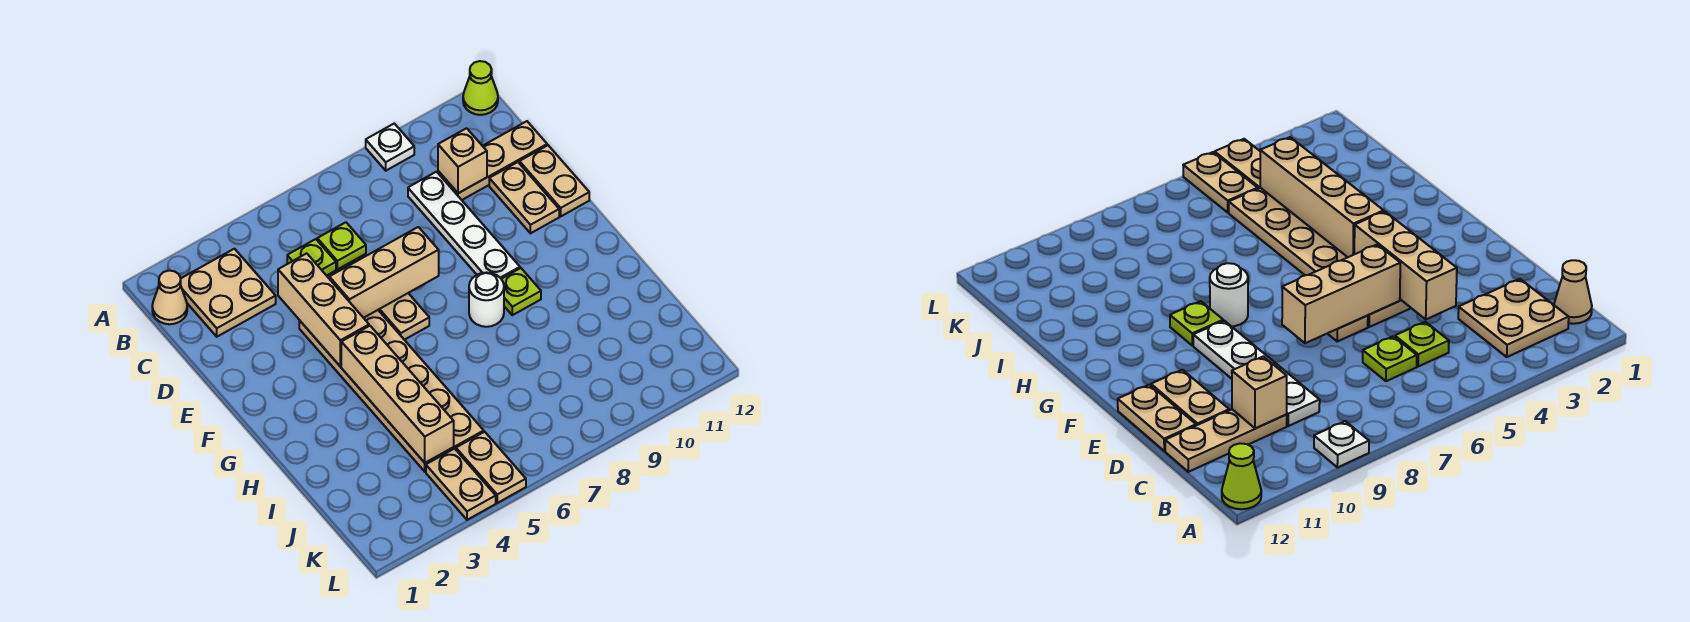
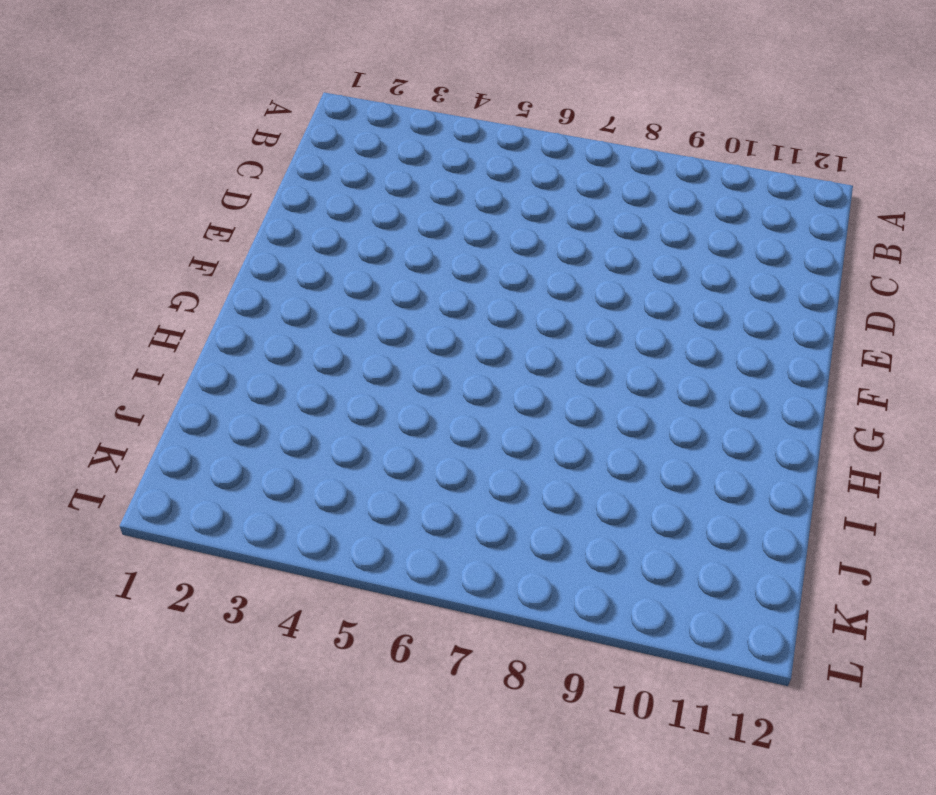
none -> white plate A9 level 1
none -> lime cone A12 level 1
none -> tan cone B1 level 1

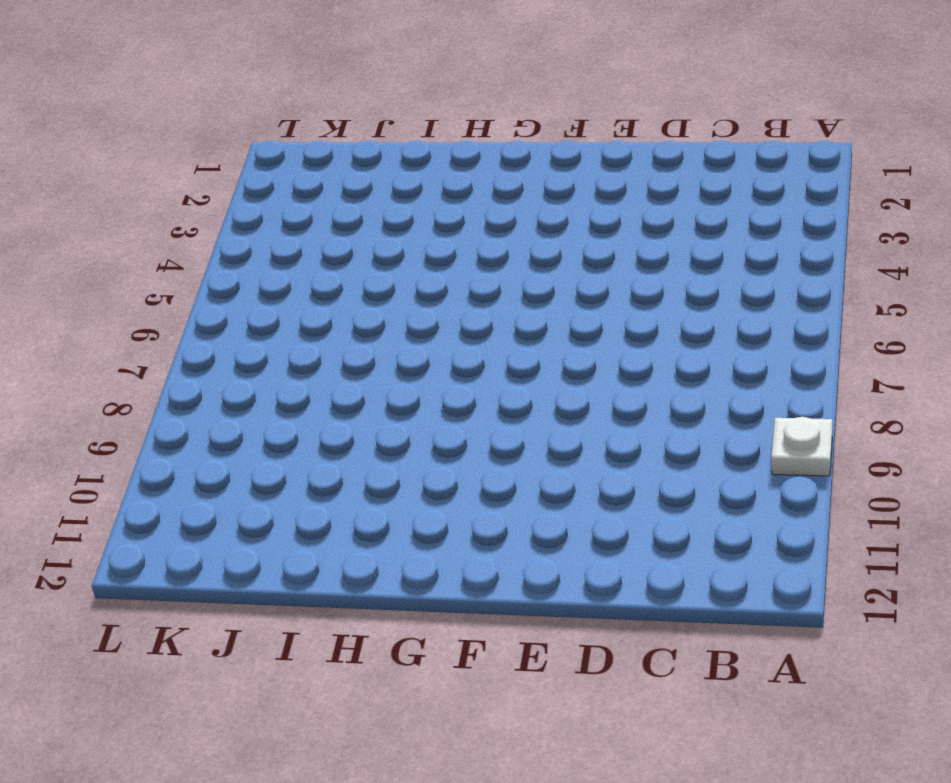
none -> lime cone A12 level 1
none -> tan cone B1 level 1
none -> tan plate B2:C3 level 1

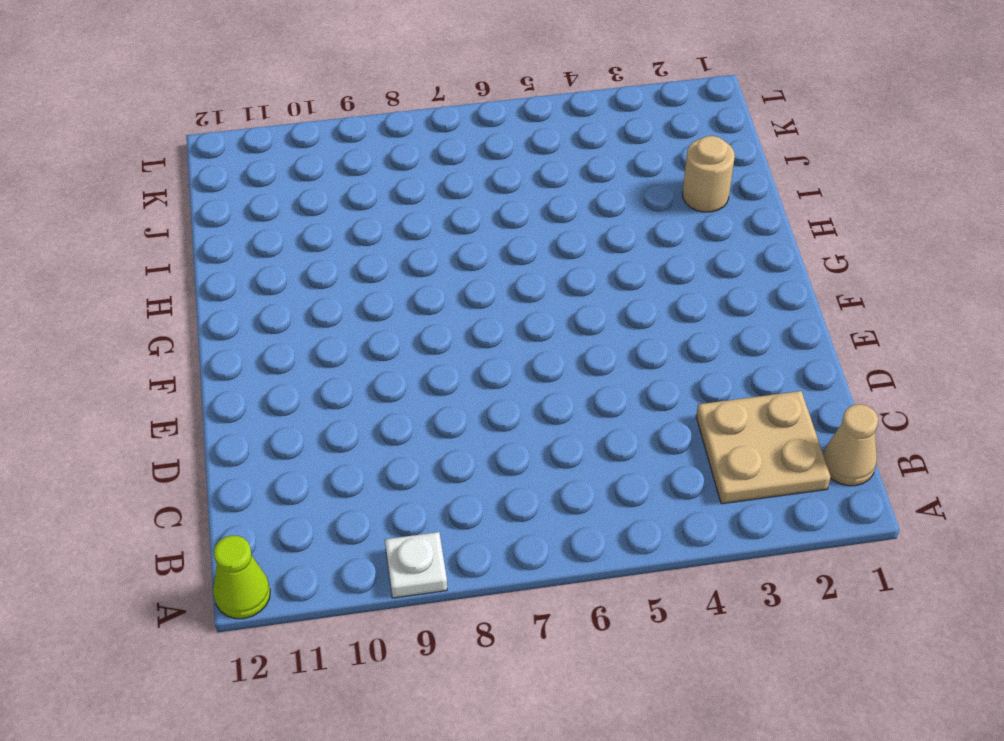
tan round brick I2 level 1 -> none
none -> lime plate C5 level 1
none -> lime plate C6 level 1
none -> white plate C9:F9 level 1

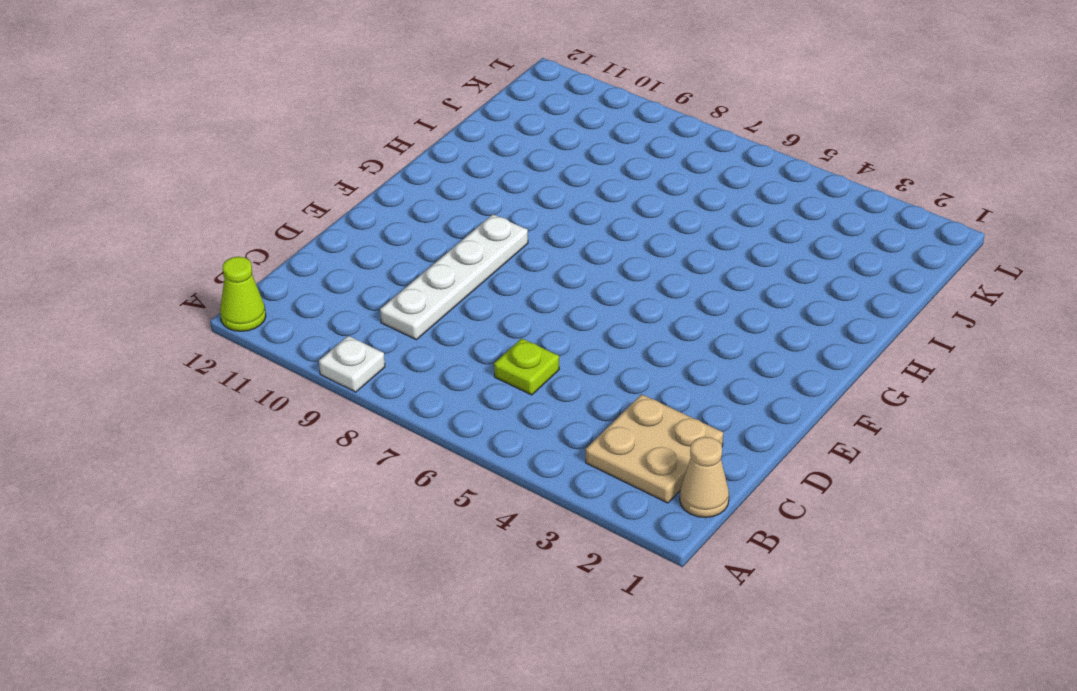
none -> lime plate C5 level 1
none -> tan plate C10:C12 level 1
none -> tan plate D11:E11 level 1

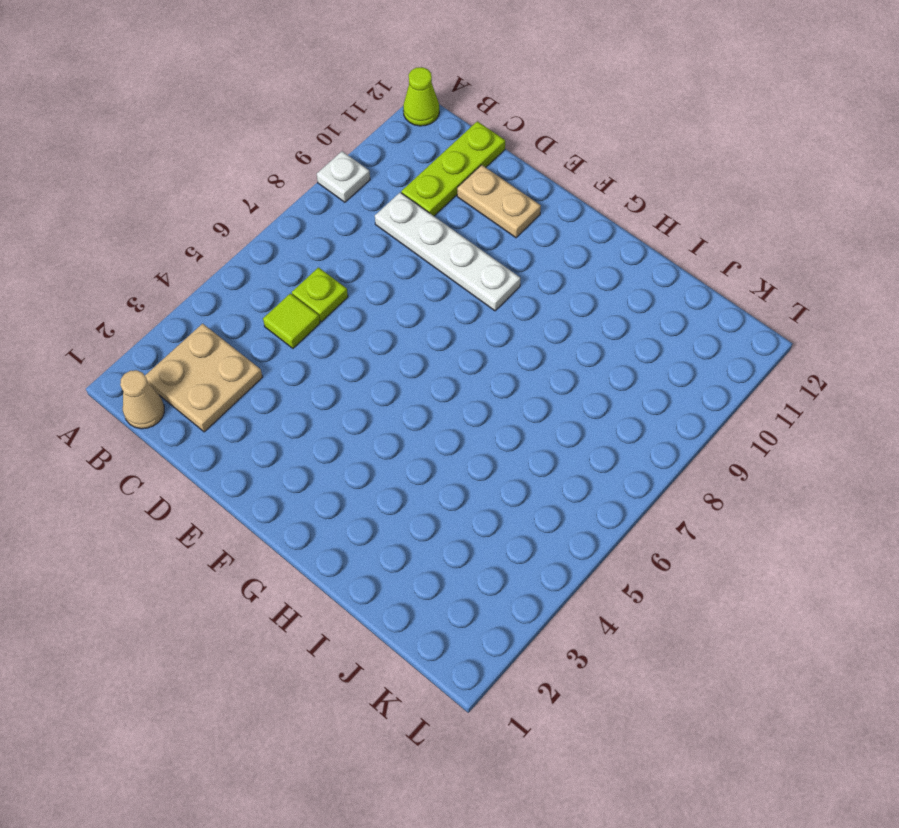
lime tile C5 level 1 -> lime plate C5 level 1
lime plate C10:C12 level 1 -> tan plate C10:C12 level 1
none -> tan plate D12:E12 level 1
none -> tan plate E4:J5 level 1
none -> tan plate E6:F6 level 1

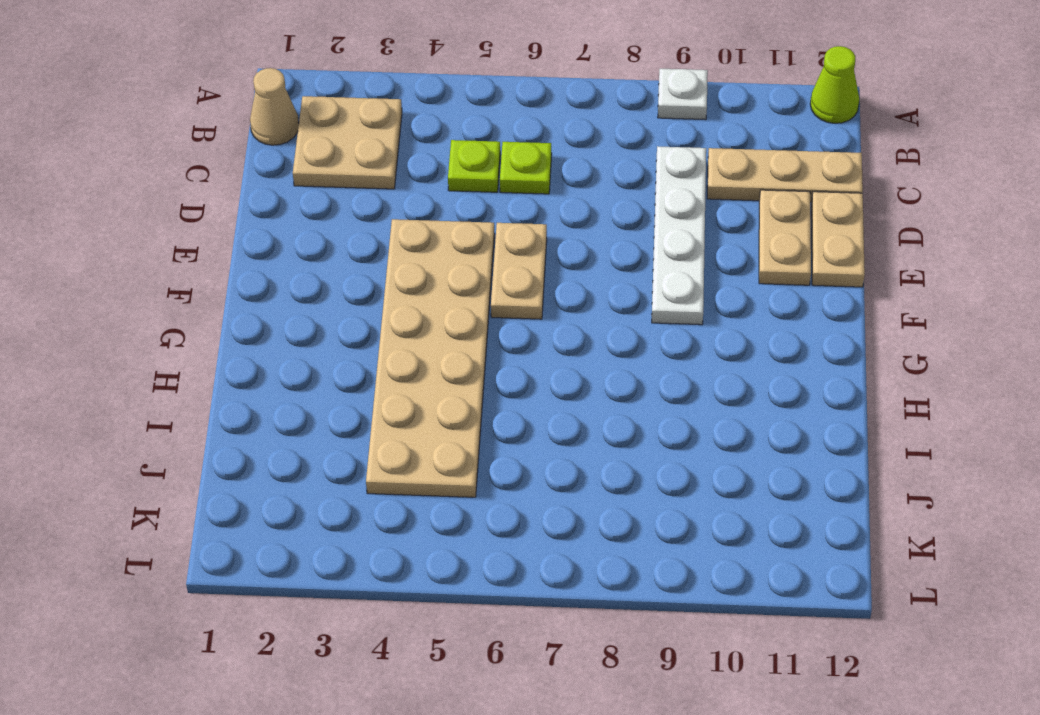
none -> white round brick G8 level 1
none -> lime plate G9 level 1
none -> tan plate K4:L4 level 1

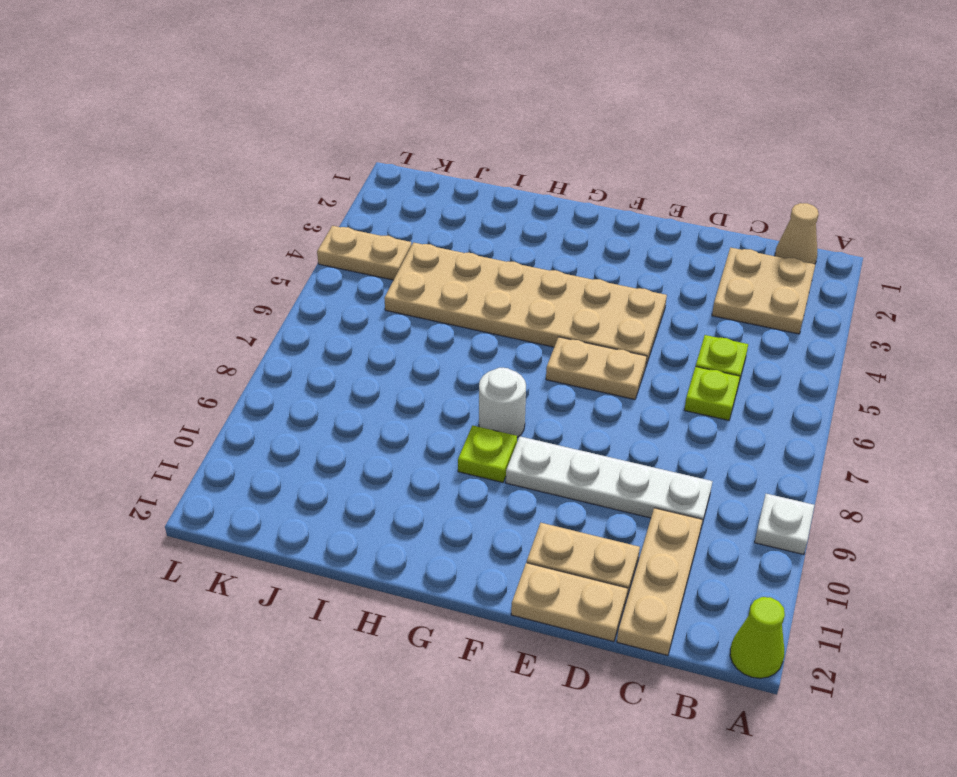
none -> tan plate K5:L5 level 1
none -> tan brick C10 level 2
none -> tan brick D4:F4 level 2

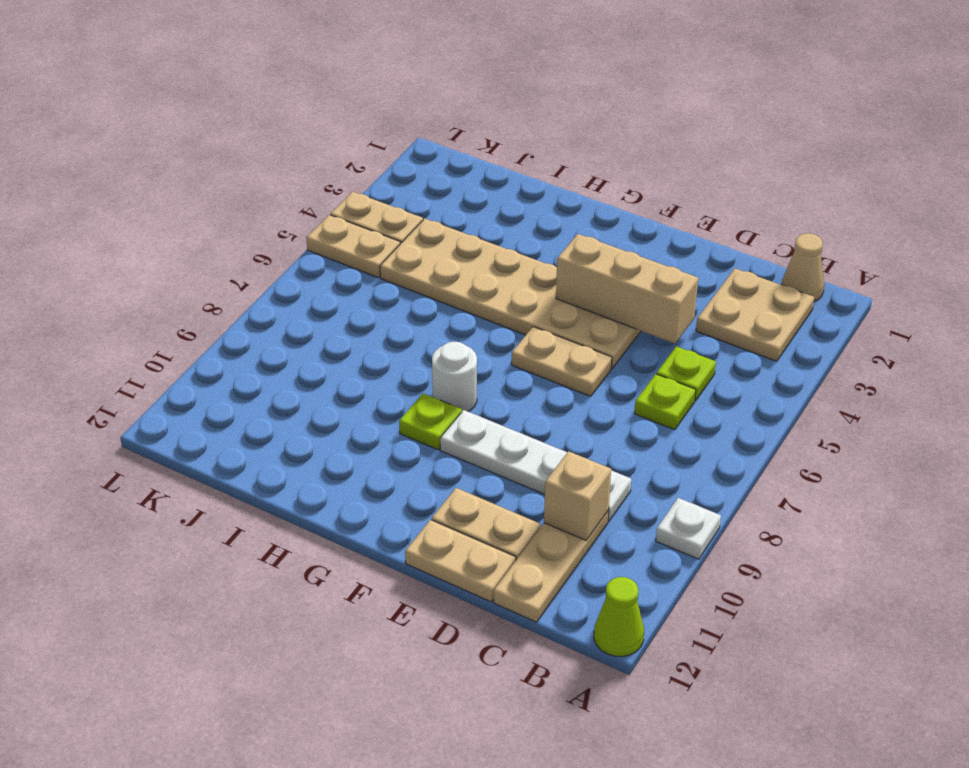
none -> tan brick E5:E7 level 2
none -> tan brick G4:J4 level 2

